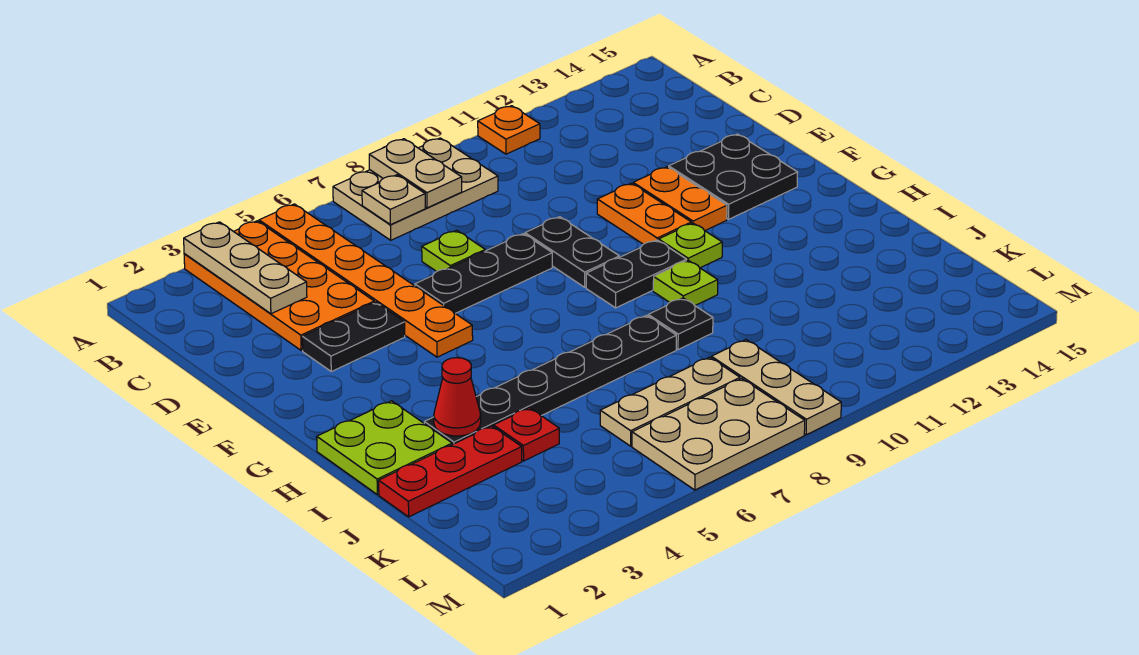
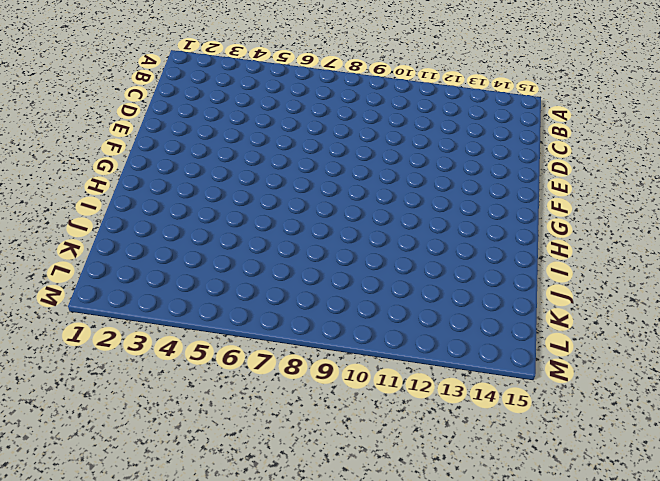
none -> orange plate A3:D4 level 1
none -> orange plate A5:F5 level 1
none -> tan plate A7:B9 level 1

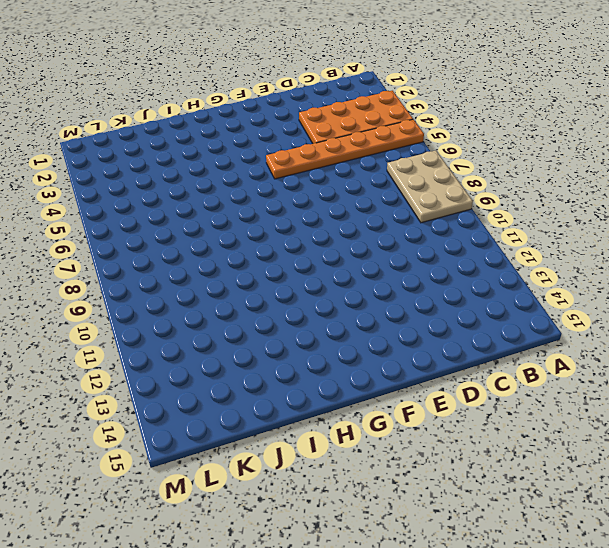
none -> orange plate A11 level 1
none -> lime plate D7 level 1
none -> black plate E3:E4 level 1

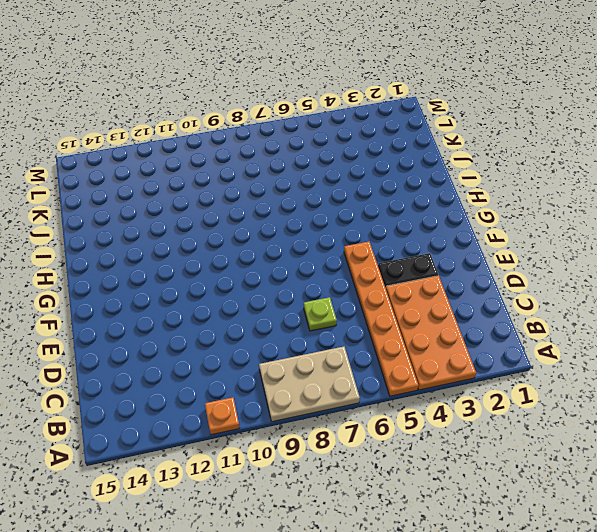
none -> black plate E6:E8 level 1
none -> black plate E9:F9 level 1
none -> orange plate E11:F11 level 1

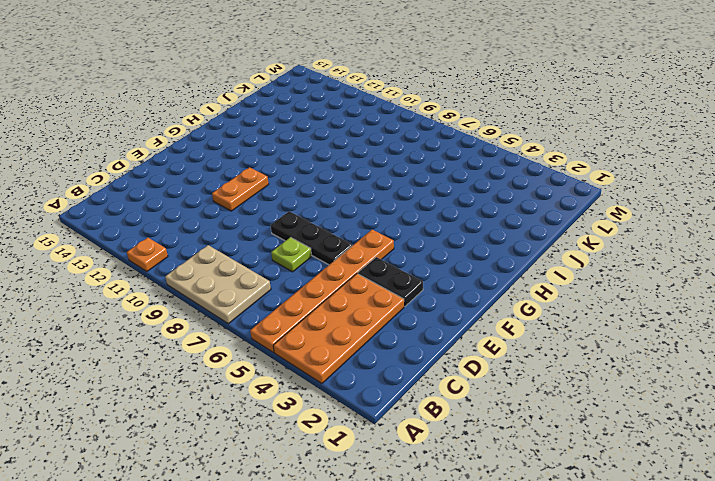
none -> black plate E9:F9 level 1
none -> orange plate E12:F12 level 1
none -> black plate E13:F14 level 1

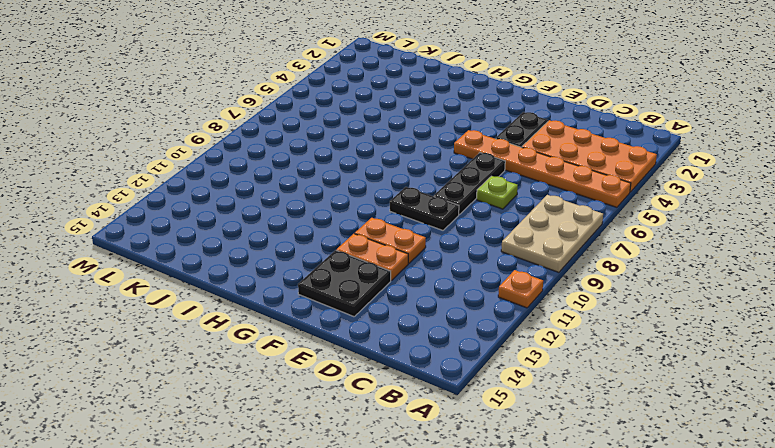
none -> black plate G9:G10 level 1
none -> lime plate G11 level 1
none -> lime plate H1:I2 level 1

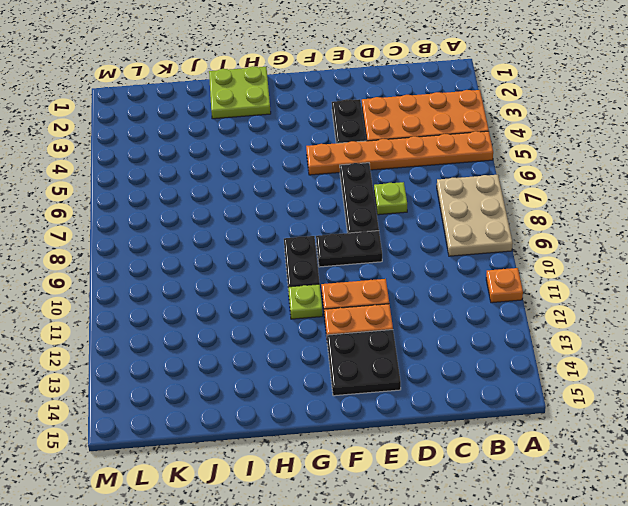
none -> lime plate H10 level 1
none -> black plate I3:I8 level 1
none -> black plate I9 level 1

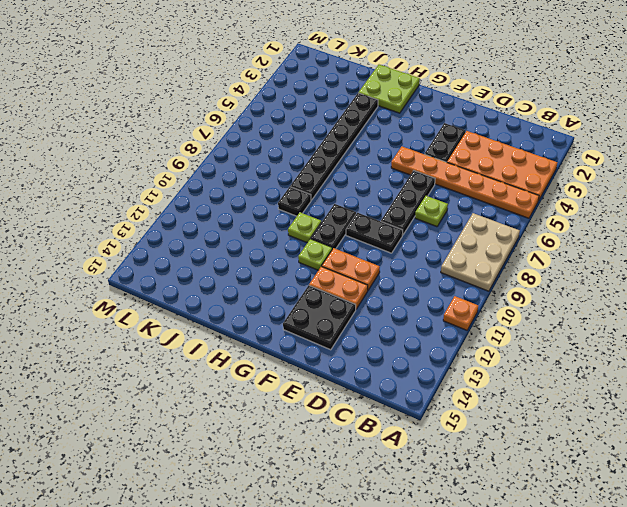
none -> red plate J1:J3 level 1
none -> red plate J4 level 1
none -> tan plate K6:K8 level 1

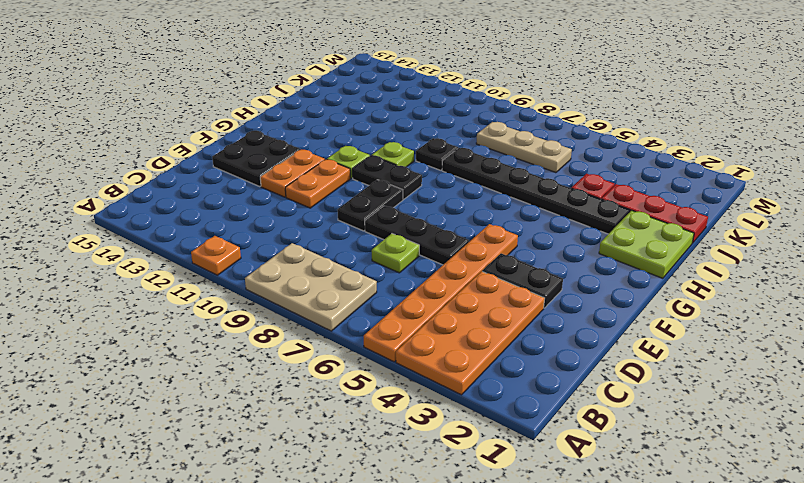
none -> tan plate K9:M9 level 1
none -> tan plate L6:M8 level 1
none -> tan plate A3:C3 level 2

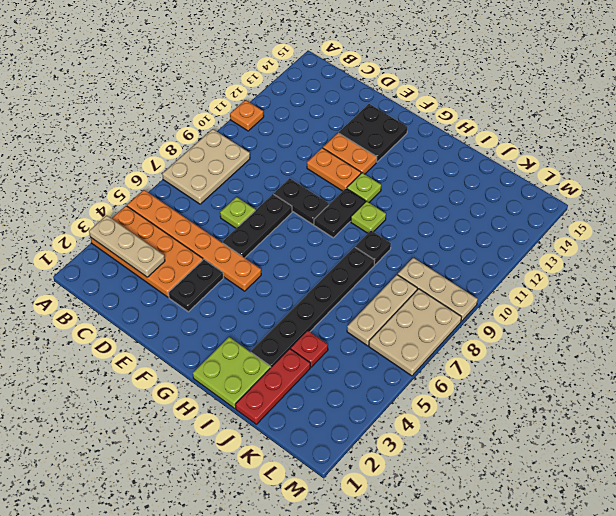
none -> tan plate A8:B8 level 2
none -> tan plate B7 level 2
none -> red cone I3 level 2

